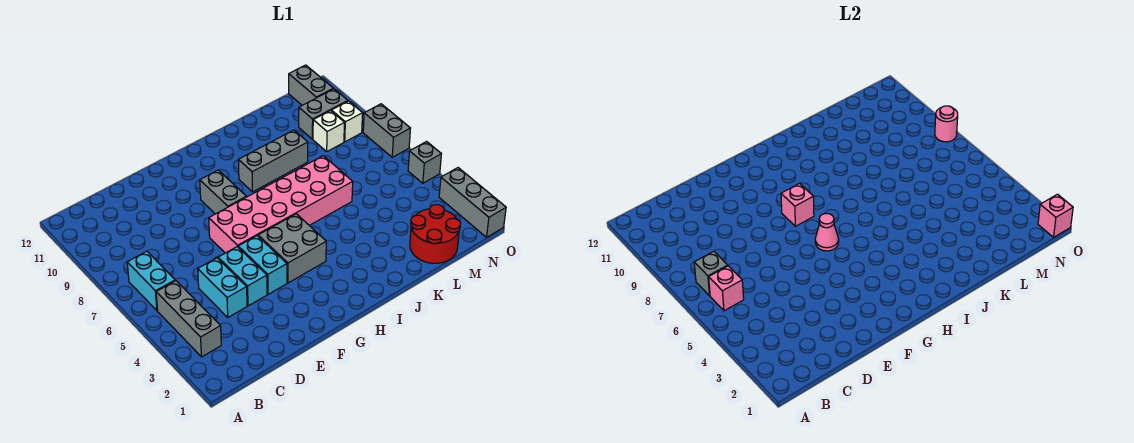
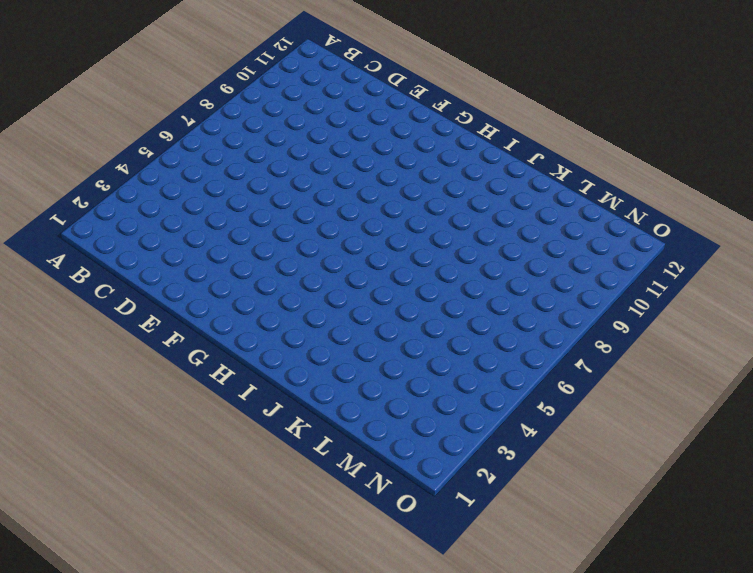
none -> grey brick B3:B5 level 1
none -> cyan brick B6:B7 level 1
none -> cyan brick D4:D5 level 1

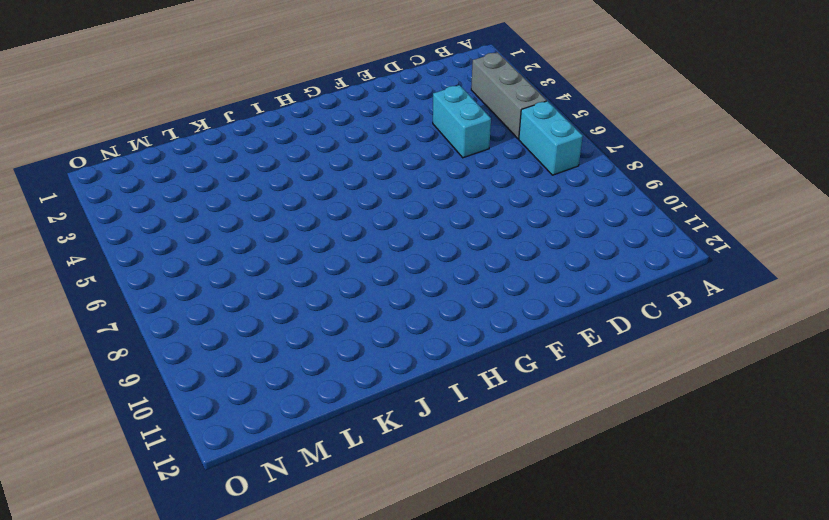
none -> cyan brick E4:E5 level 1
none -> cyan brick F4:F5 level 1
none -> pink brick F6:K7 level 1

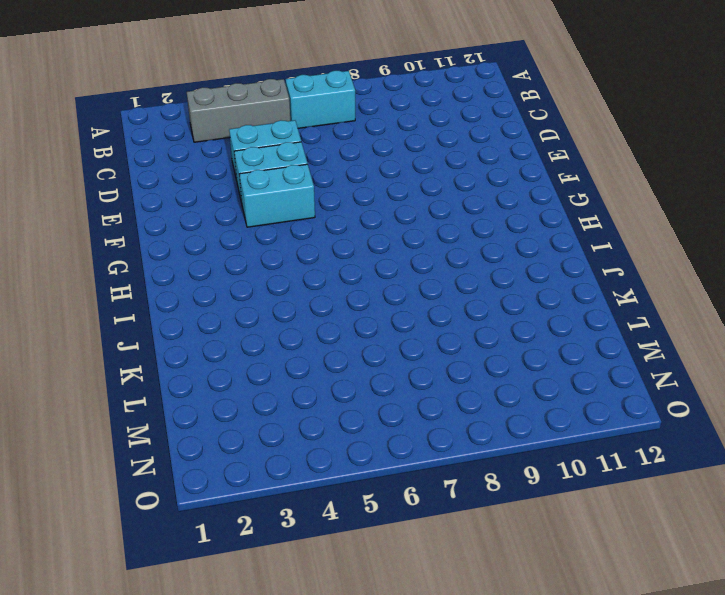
none -> pink brick F6:K7 level 1
none -> grey brick G4:H5 level 1
none -> grey brick G8:G9 level 1

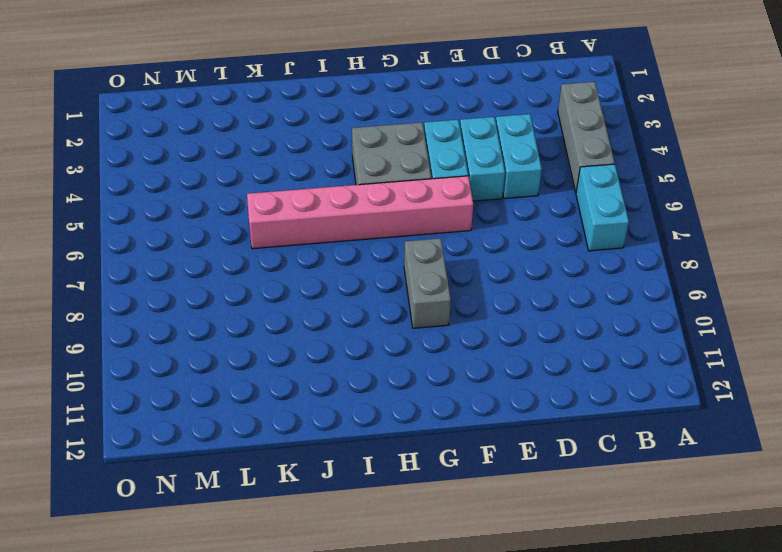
pink brick F6:K6 level 1 -> pink brick F6:K7 level 1
none -> grey brick I9:K9 level 1
none -> red round brick L1:M2 level 1
none -> white brick M9 level 1

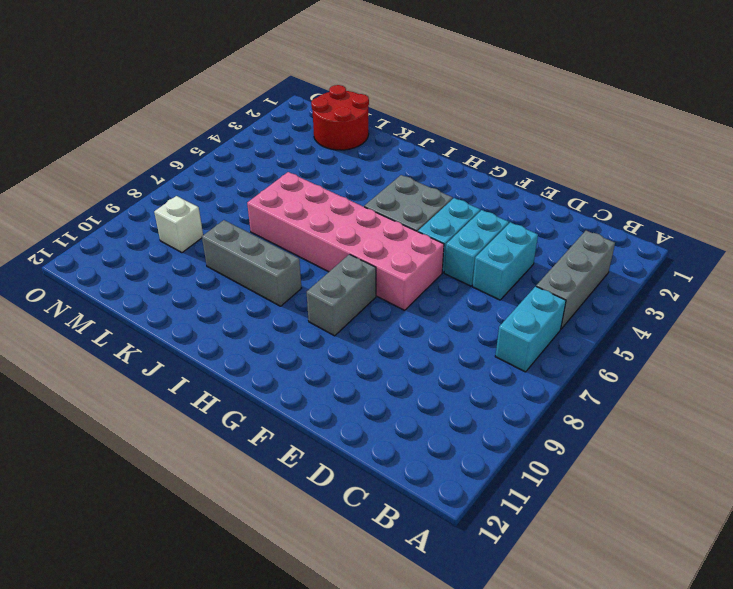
none -> grey brick M10:N10 level 1
none -> white brick N9 level 1
none -> grey brick N11:N12 level 1

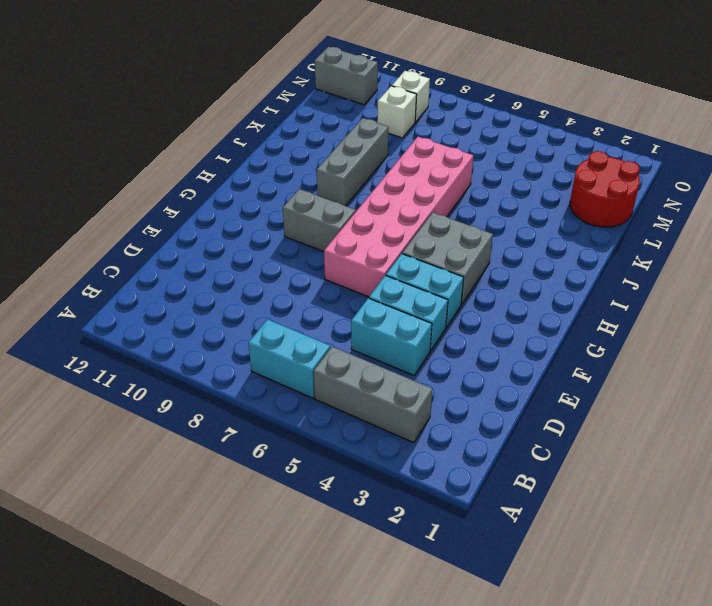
none -> grey brick M10:N10 level 1
none -> grey brick O1:O3 level 1
none -> grey brick O5 level 1

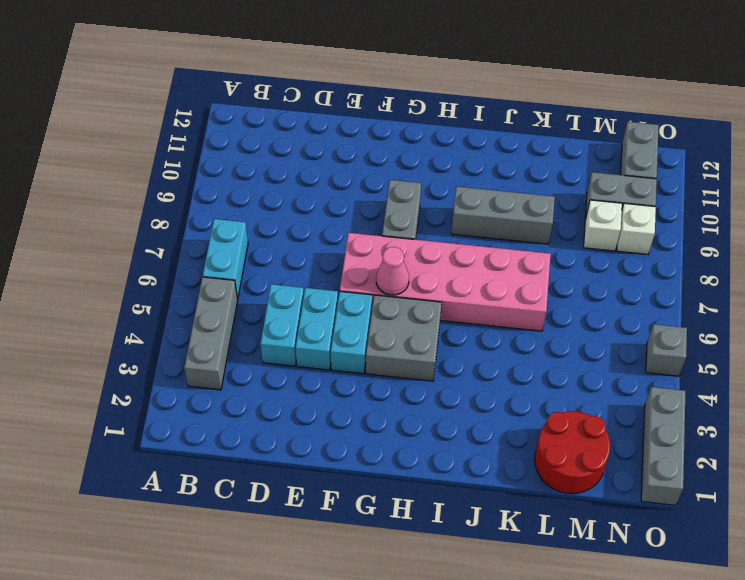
none -> grey brick O7:O8 level 1
none -> pink brick B6 level 2
none -> grey brick B7 level 2

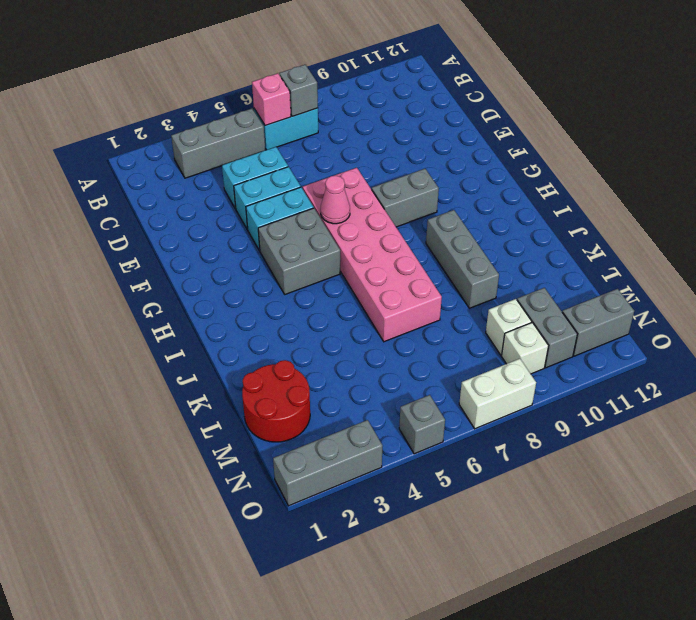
white brick O7:O8 level 1 -> grey brick O7:O8 level 1
none -> pink brick G8 level 2
none -> pink brick O1 level 2
none -> pink round brick O8 level 2

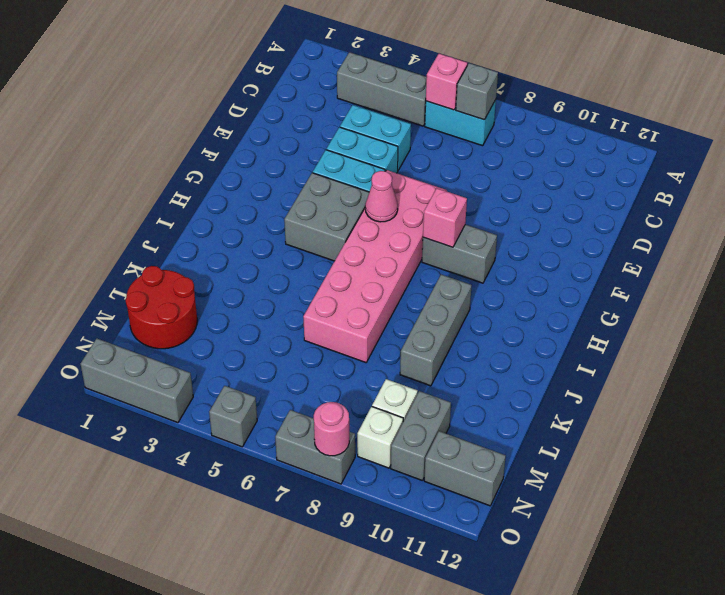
none -> pink brick O1 level 2

